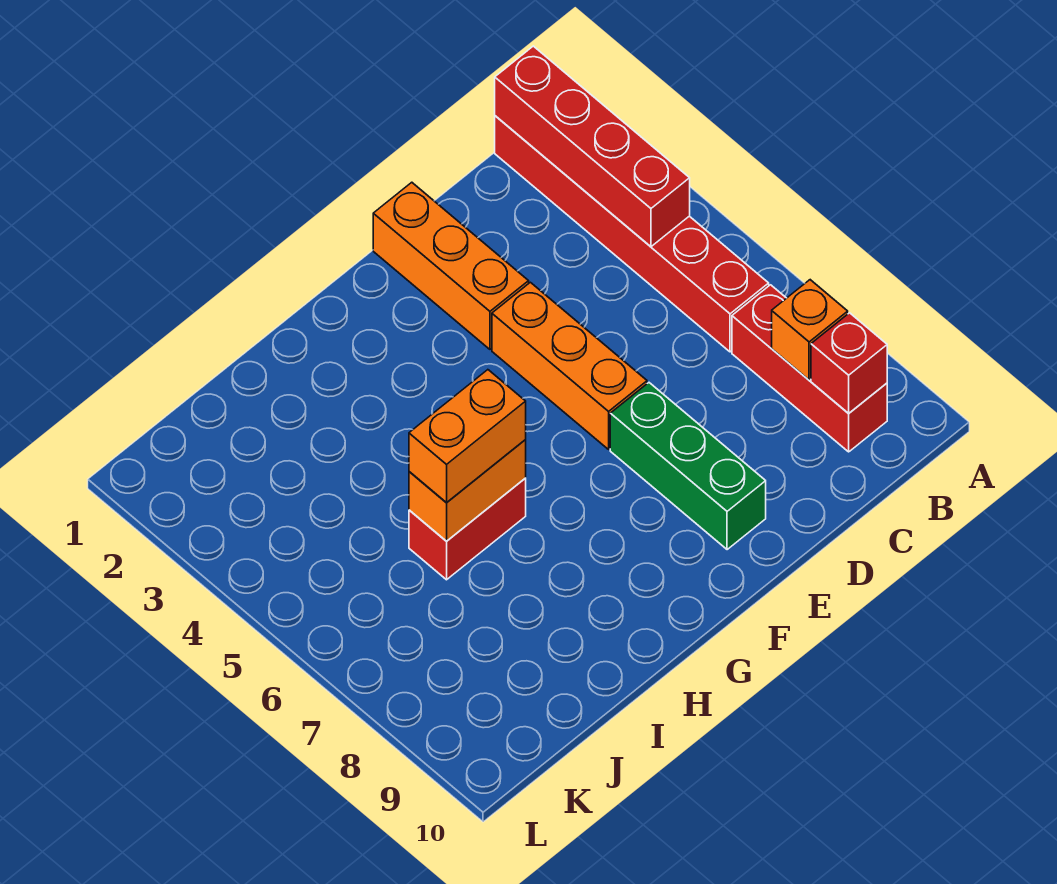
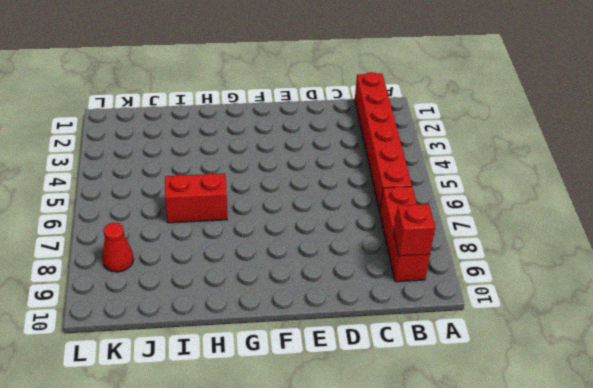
red cone K8 level 1 -> none
none -> orange brick E1:E3 level 1
none -> orange brick E4:E6 level 1

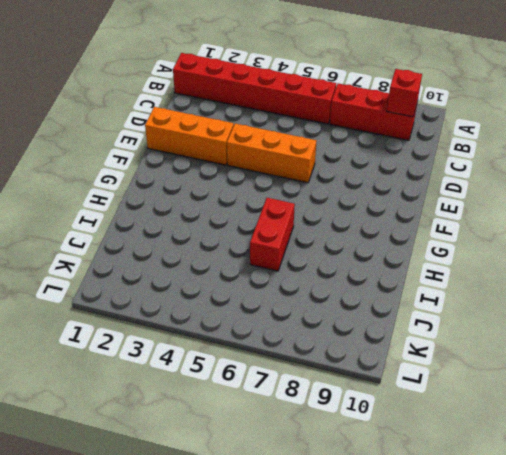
none -> green brick E7:E9 level 1
none -> red brick B1:B4 level 2

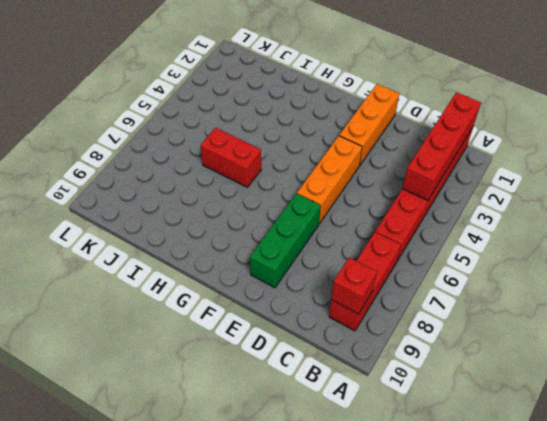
none -> orange brick B8 level 2
none -> orange brick H6:I6 level 2

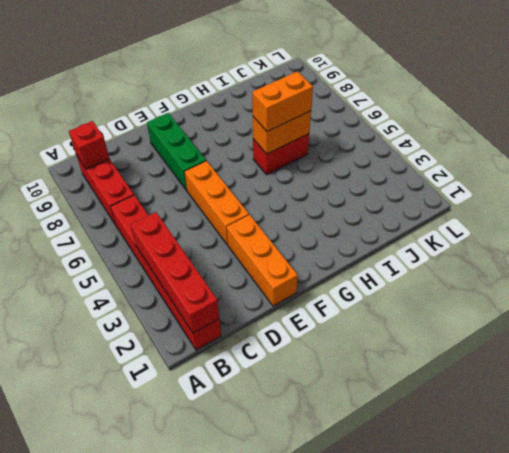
none -> orange brick B8 level 2

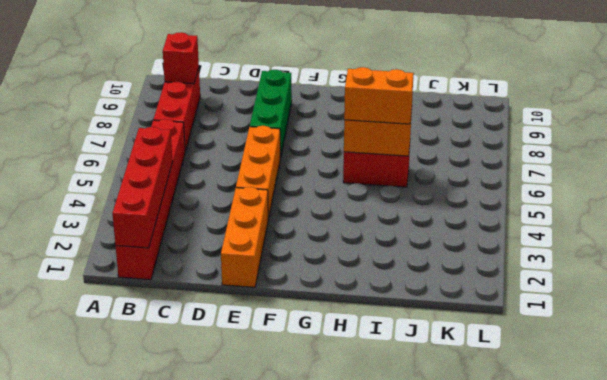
none -> orange brick B8 level 2

